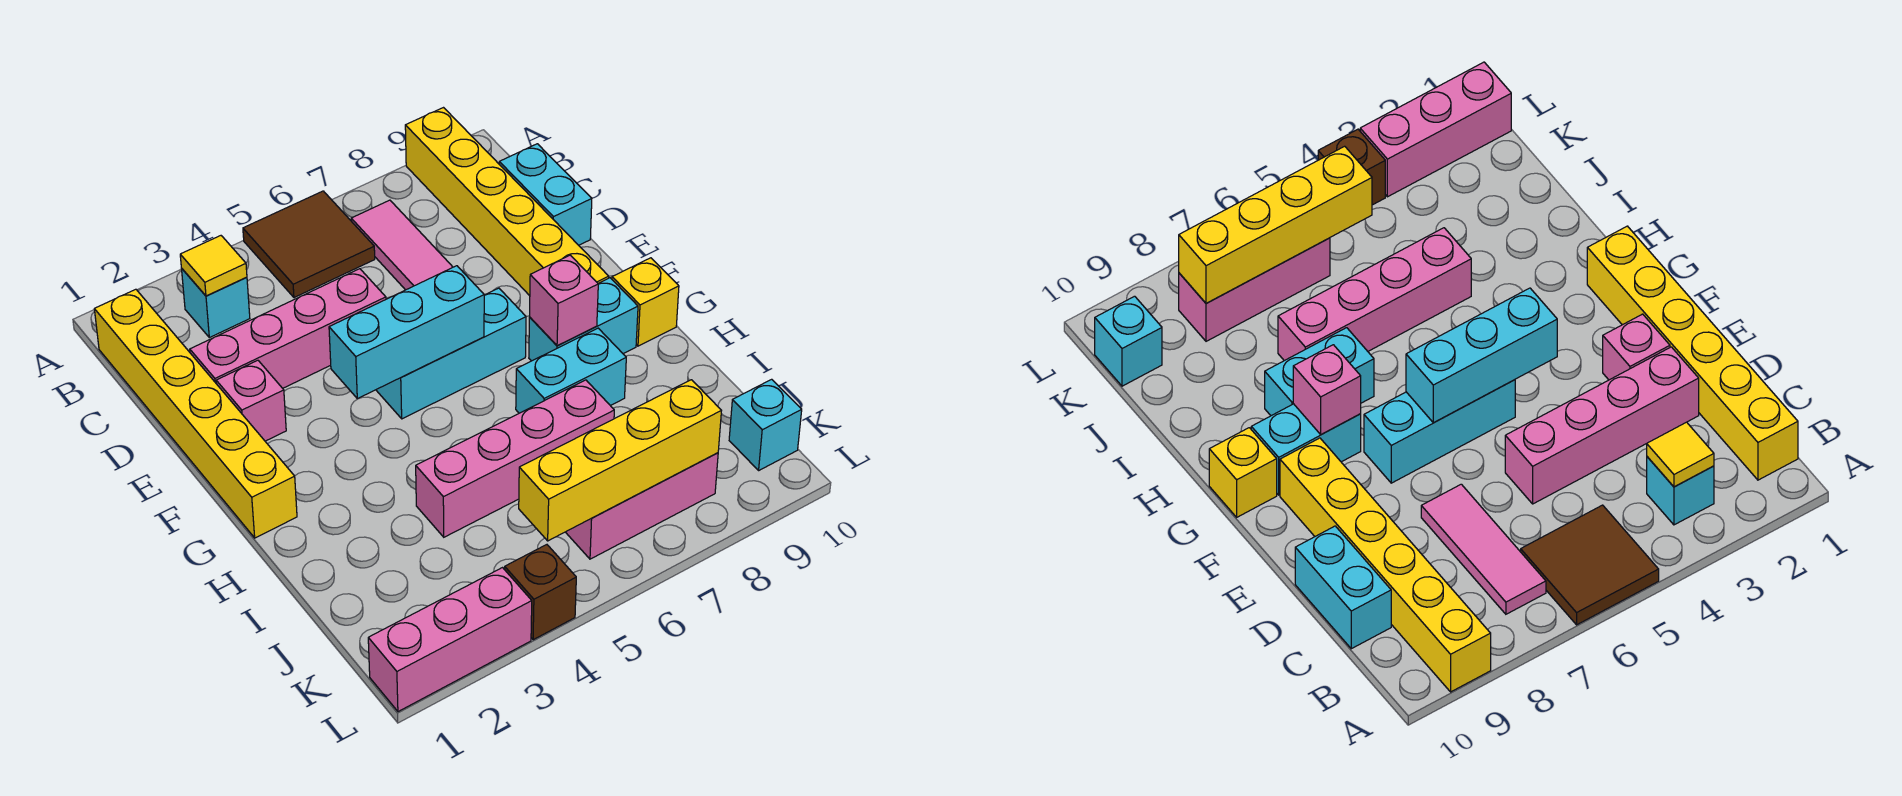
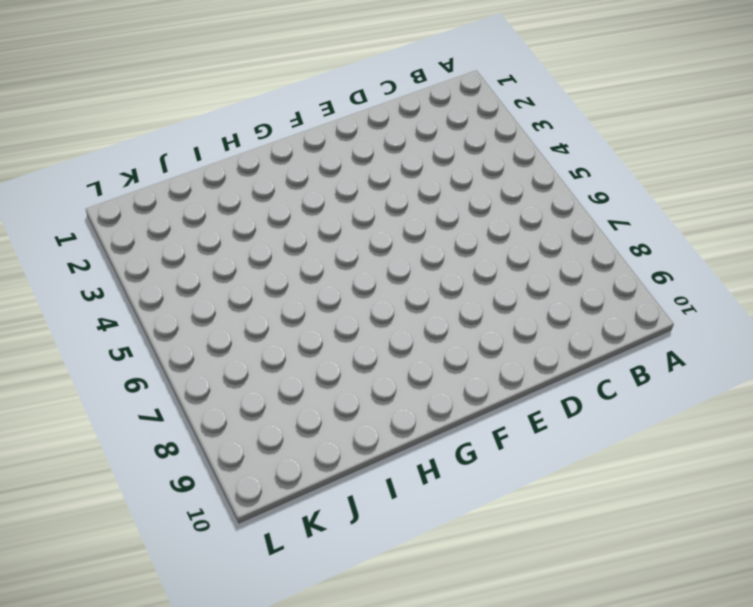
none -> brown tile A5:B6 level 1
none -> yellow brick A9:F9 level 1
none -> yellow brick B1:G1 level 1

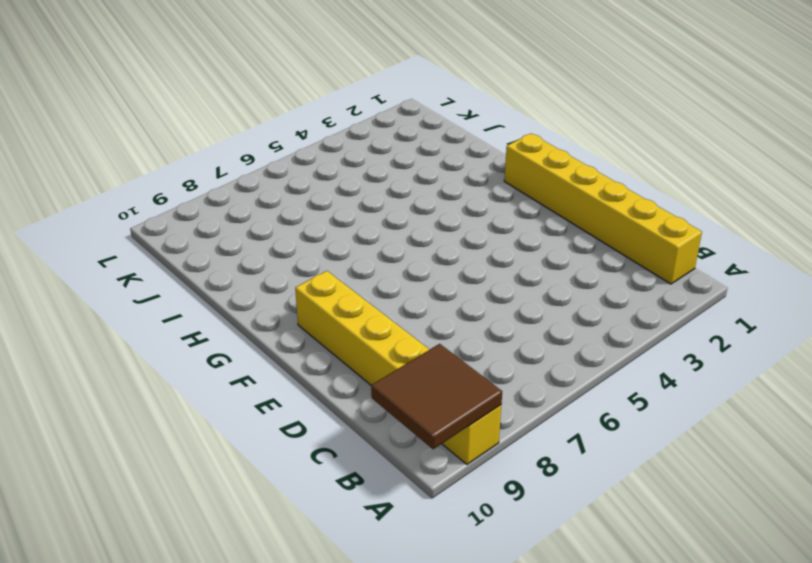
brown tile A9:B10 level 2 -> brown tile A5:B6 level 1
none -> cyan brick B3 level 1
none -> pink tile B7:D7 level 1
none -> cyan brick C10:D10 level 1

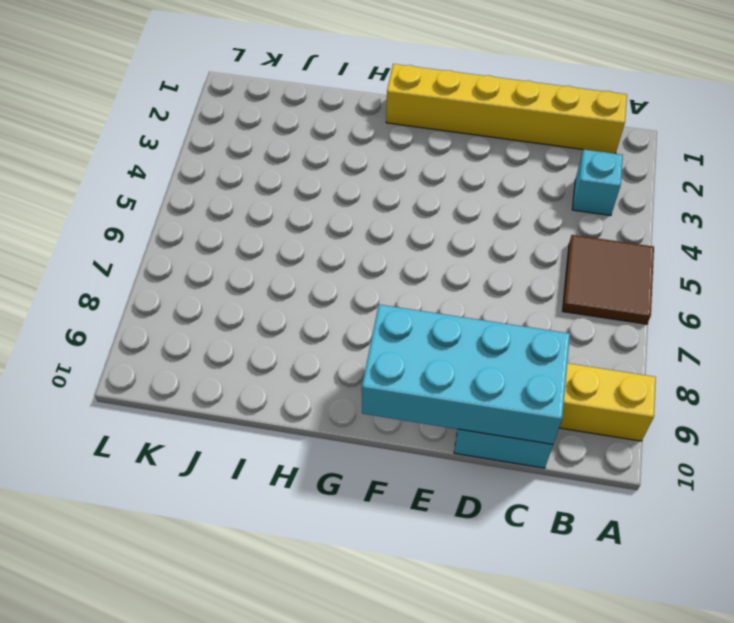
cyan brick C9:F10 level 2 -> none
none -> pink tile B7:D7 level 1
none -> pink brick D2:D5 level 1
none -> pink brick E2 level 1

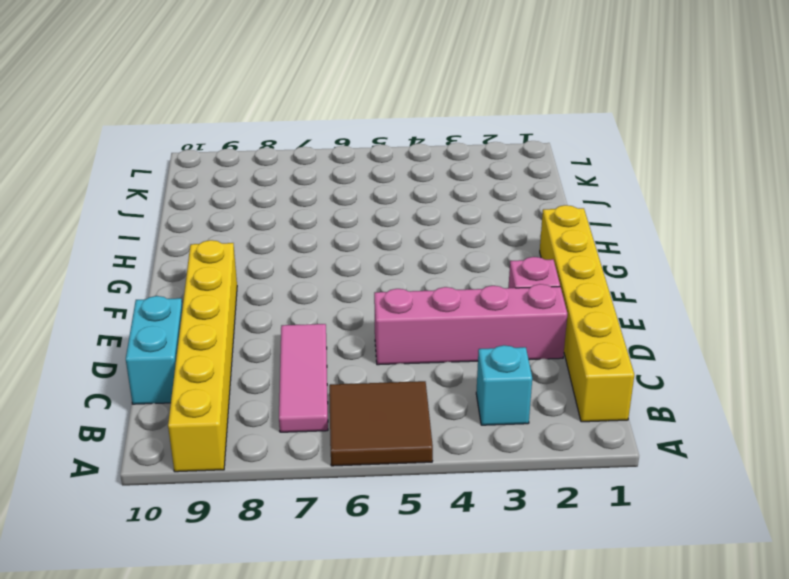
none -> cyan brick F5:F7 level 1
none -> cyan brick G8:G9 level 1
none -> yellow brick G10 level 1

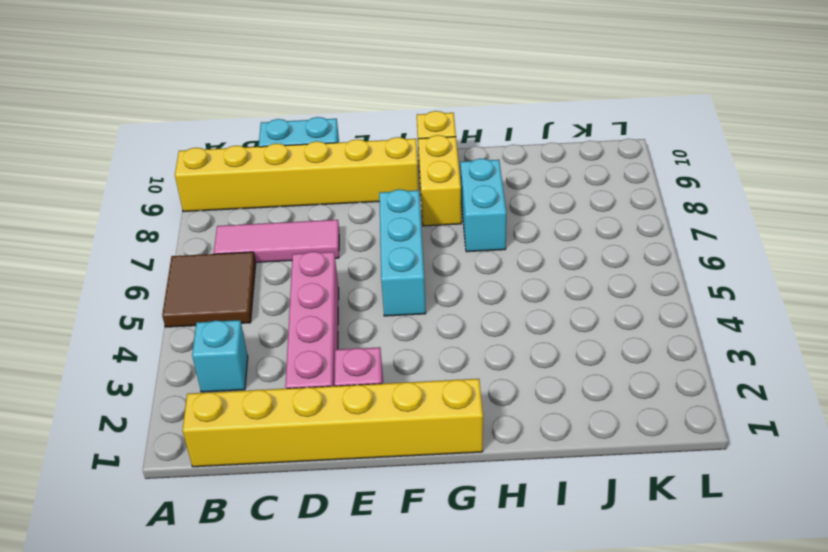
yellow brick G8:G9 level 1 -> cyan brick G8:G9 level 1
none -> pink brick I4:I7 level 1
none -> pink brick K6:K8 level 1
none -> cyan brick K10 level 1

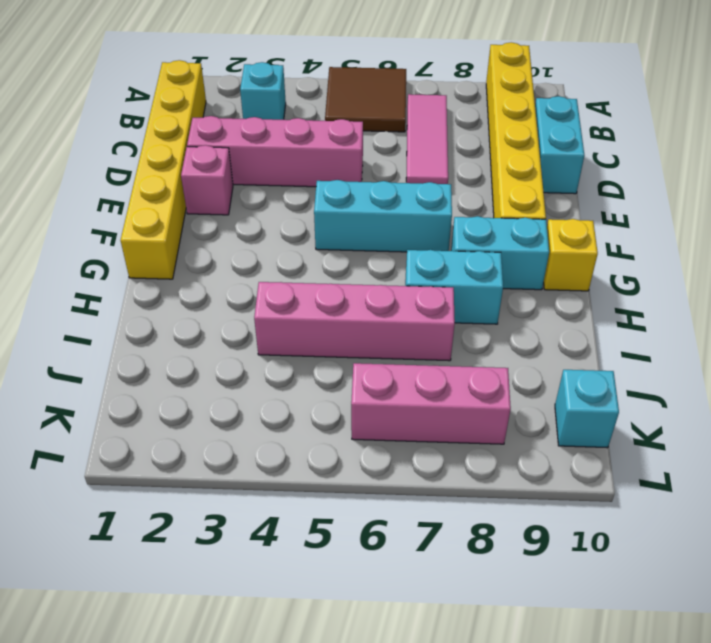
none -> pink brick L1:L3 level 1
none -> brown brick L4 level 1
none -> yellow tile B3 level 2

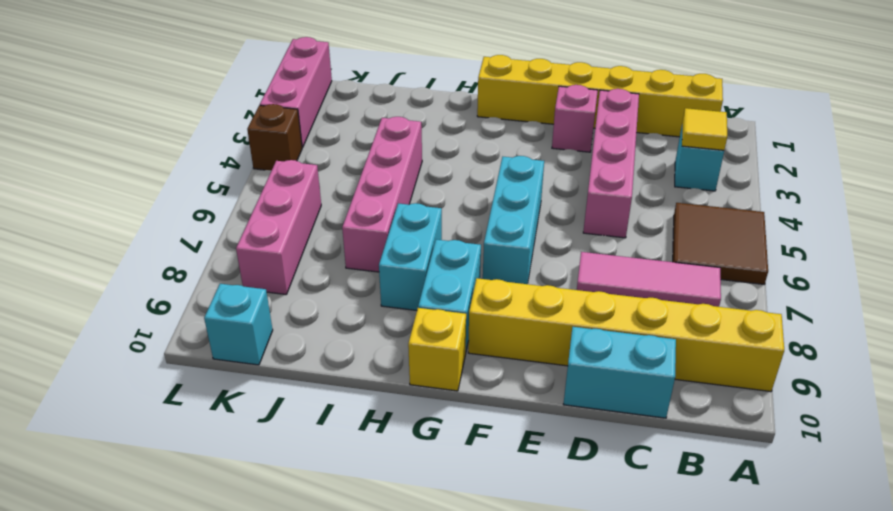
none -> cyan brick F4:F6 level 2
none -> pink brick G8 level 2
none -> yellow brick K5:K8 level 2

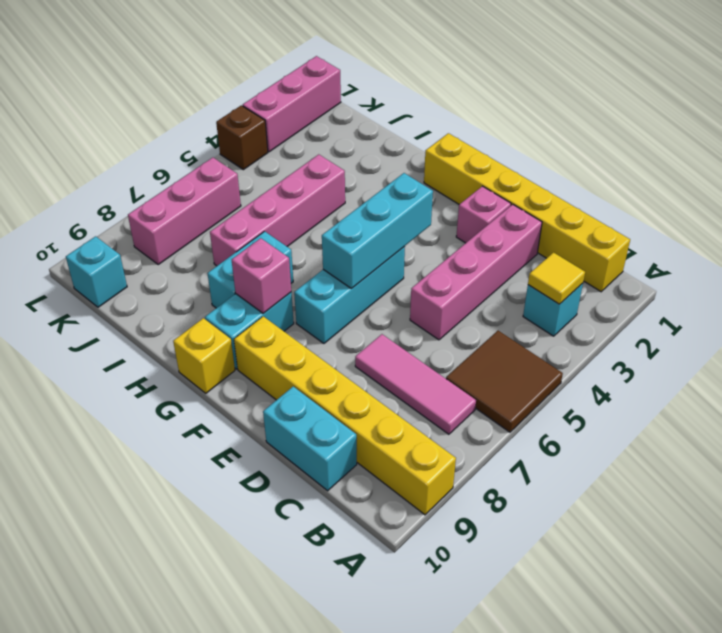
none -> yellow brick K5:K8 level 2

